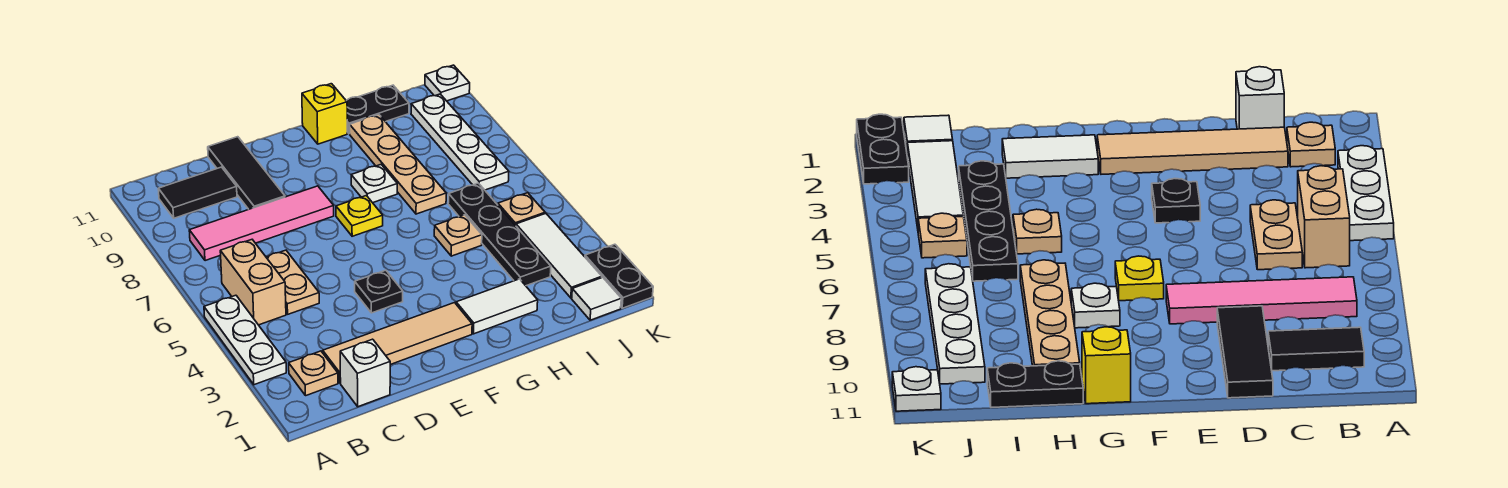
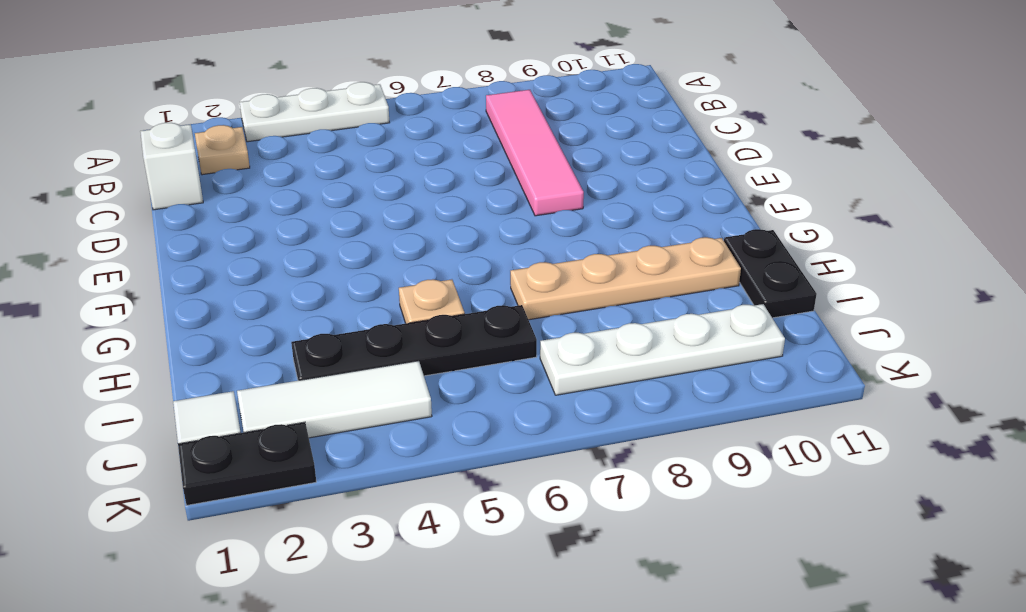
none -> tan brick B5:B6 level 1
none -> black tile B10:C10 level 1
none -> tan tile C2:F2 level 1

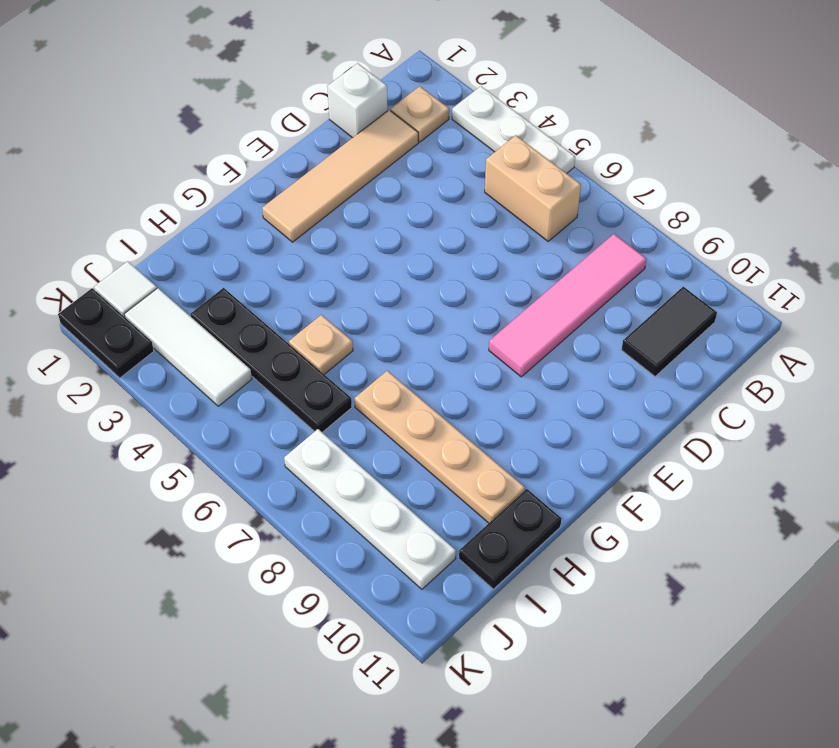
none -> tan plate C5:C6 level 1
none -> black tile D9:D11 level 1
none -> black plate E4 level 1

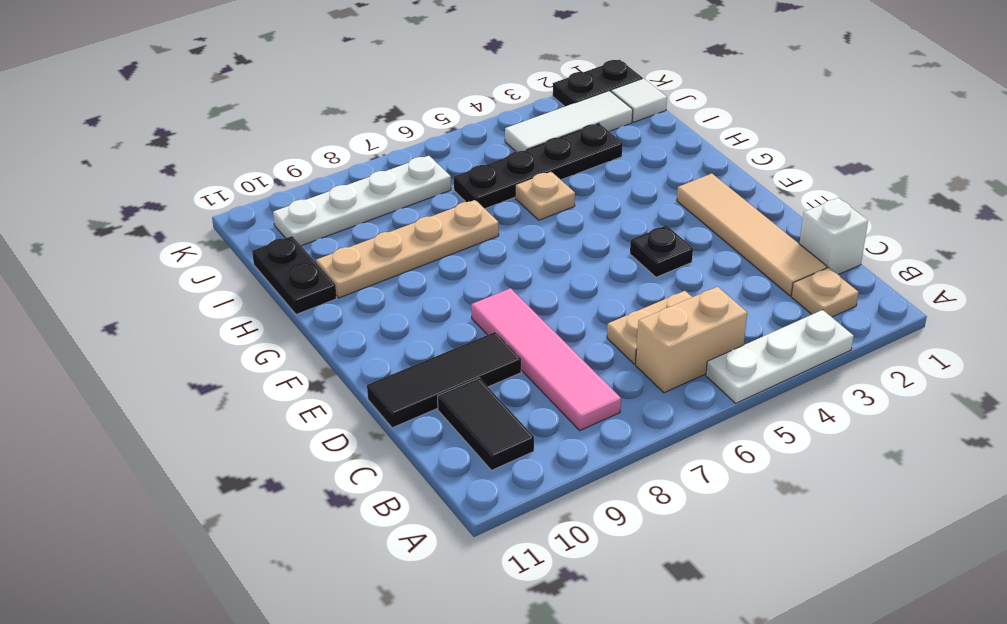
none -> yellow plate F7 level 1
none -> white tile G2:H2 level 1
none -> white plate G8 level 1

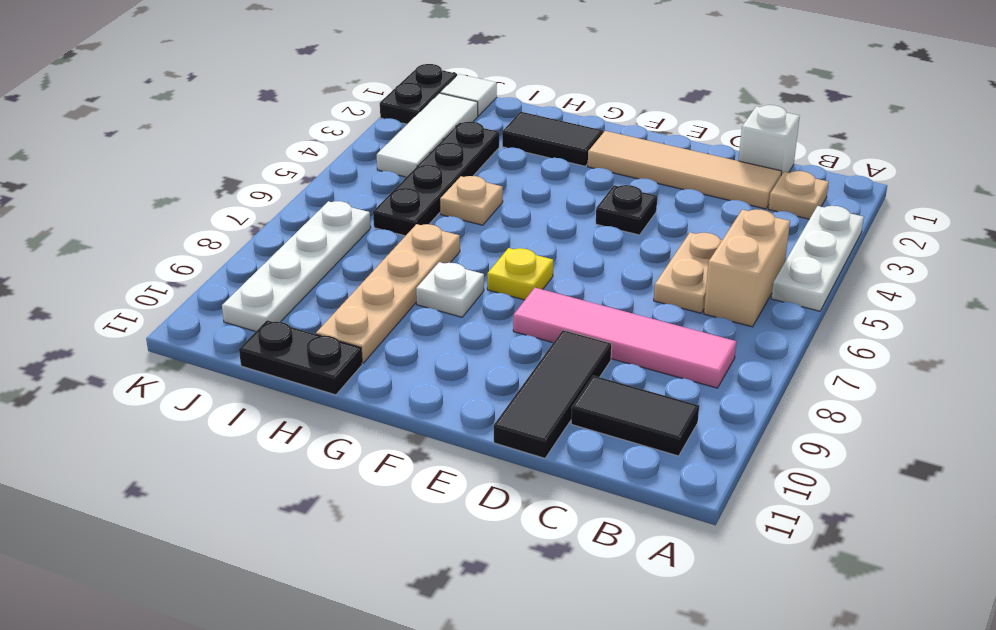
black tile G2:H2 level 1 -> white tile G2:H2 level 1
none -> yellow brick G11 level 1
none -> tan plate J5 level 1
none -> white plate K11 level 1

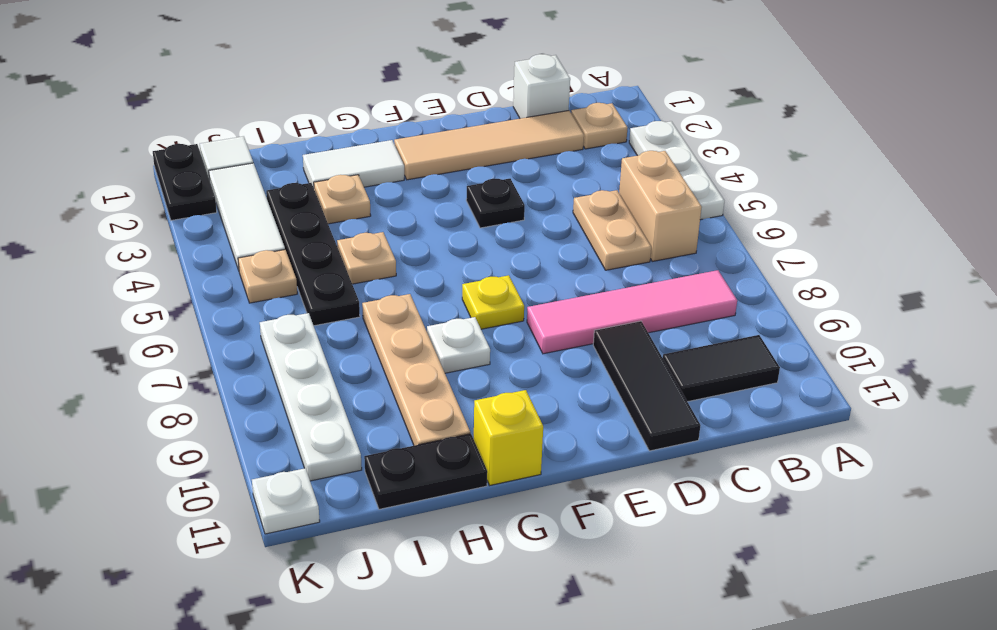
tan plate H3 level 1 -> none

